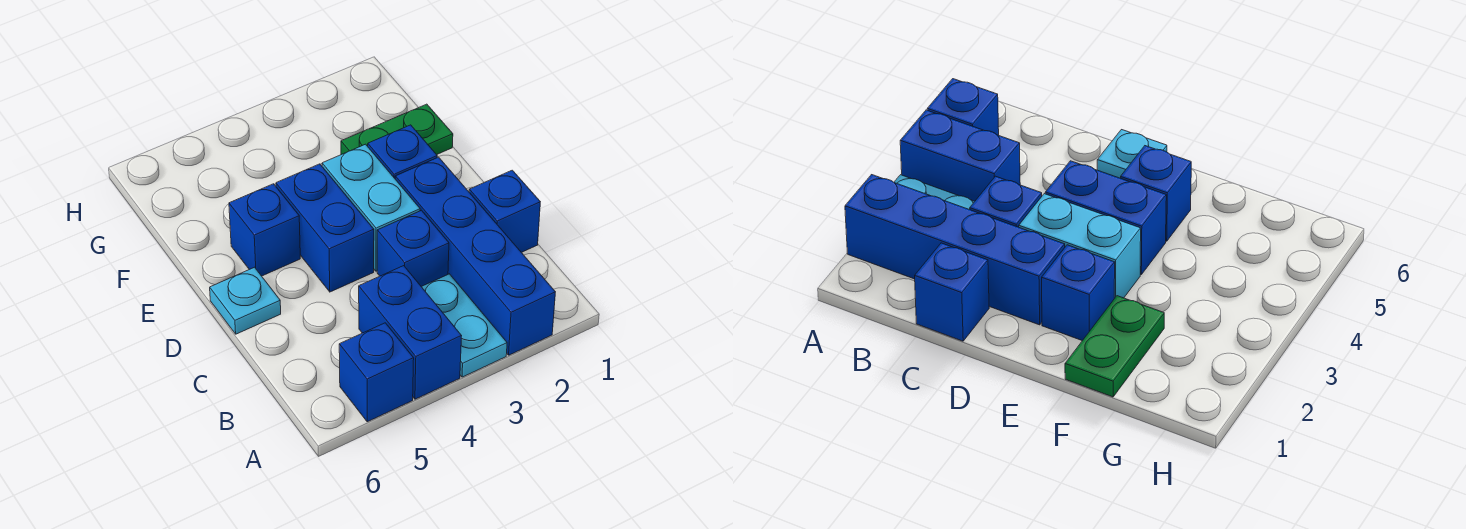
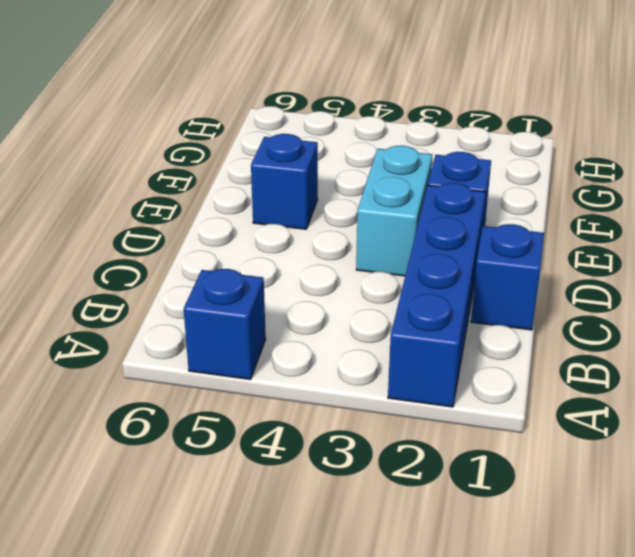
none -> cyan plate A3:B3 level 1
none -> blue brick A4:B4 level 1
none -> blue brick C3 level 1

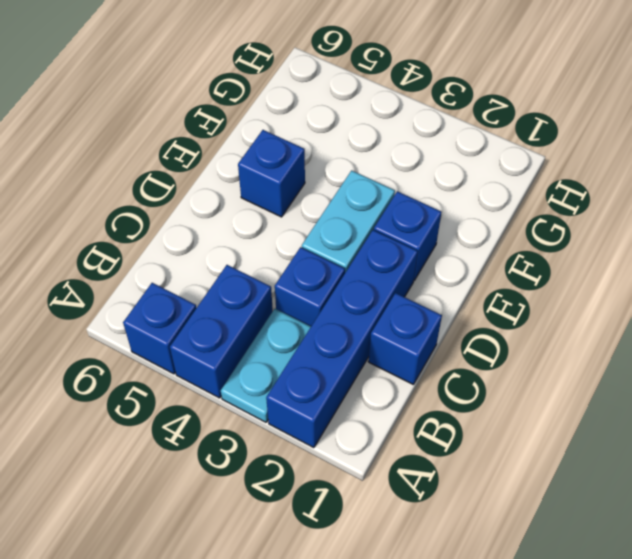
none -> blue brick D4:E4 level 1
none -> cyan plate D6 level 1
none -> green plate F1:F2 level 1

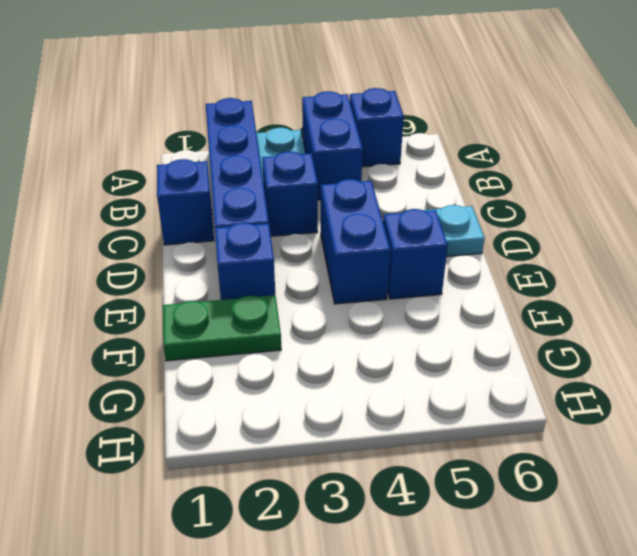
none -> cyan brick D3:E3 level 1

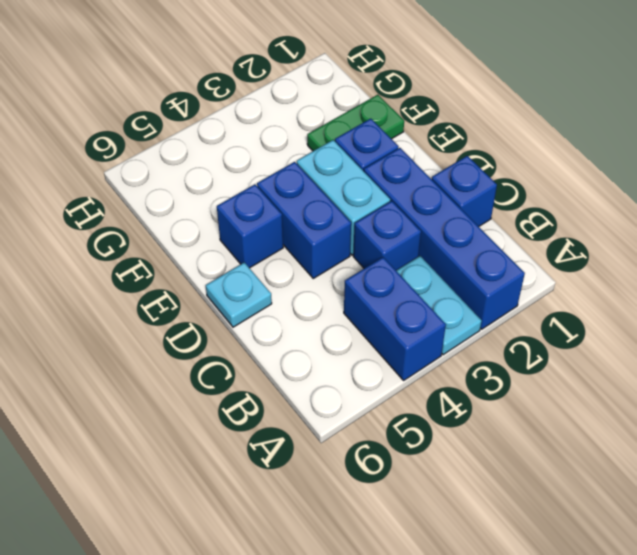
none -> blue brick A5 level 1

